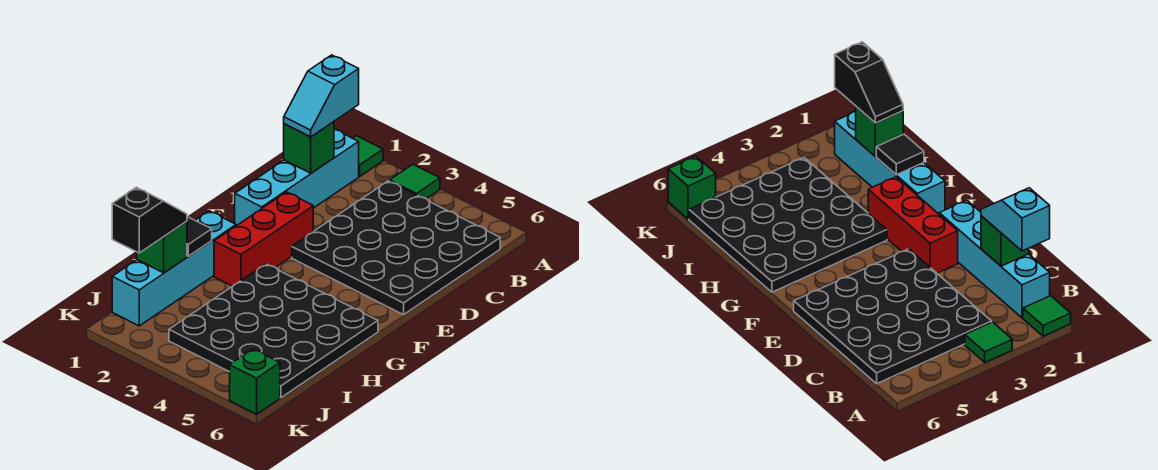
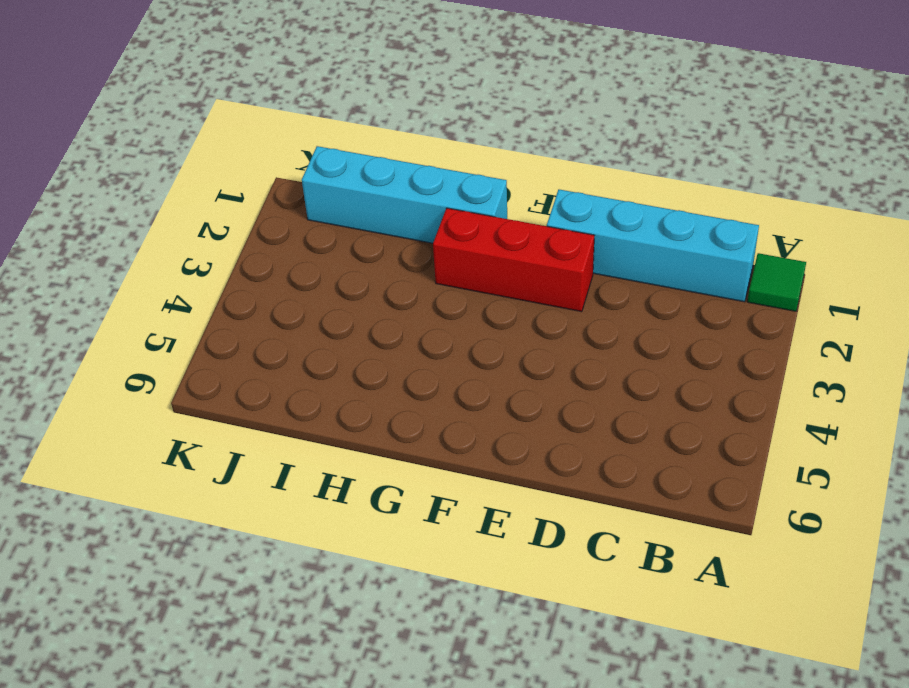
none -> green tile A3 level 1
none -> black plate B3:E6 level 1
none -> black plate G3:J6 level 1

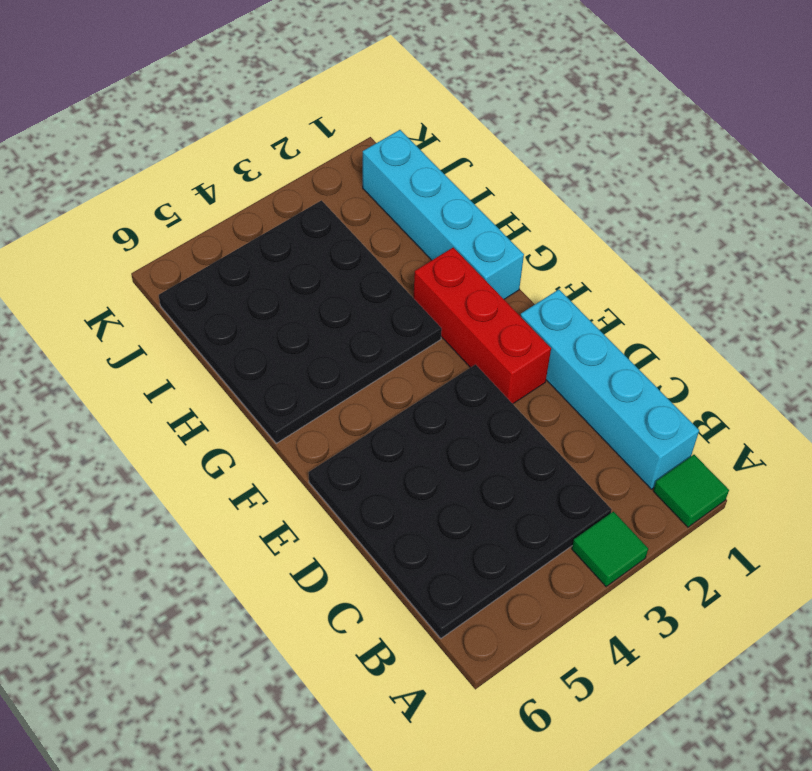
none -> green brick K6 level 1
none -> green brick C1 level 2
none -> black tile H1 level 2

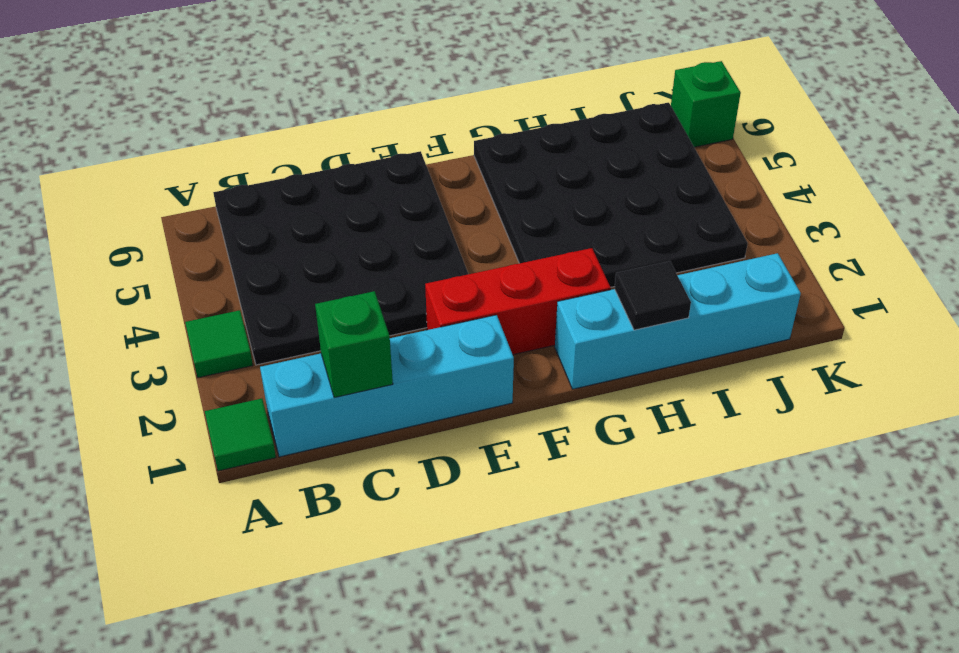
none -> green brick I1 level 2
none -> cyan slope B1:C1 level 3 top B
none -> black slope I1:J1 level 3 top J

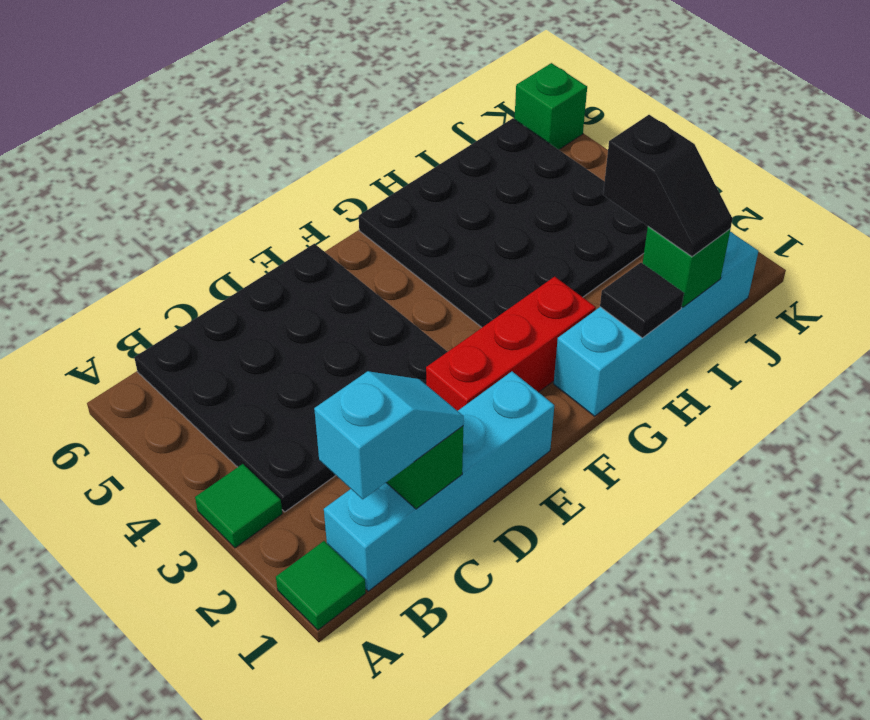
black slope I1:I2 level 3 top 2 -> black slope I1:J1 level 3 top J

